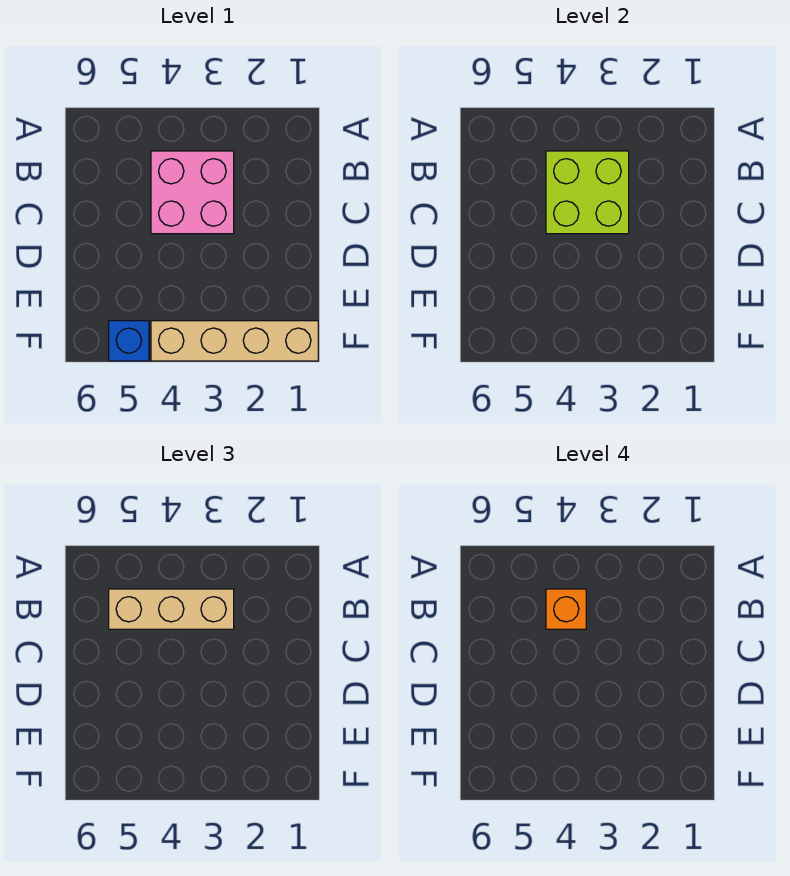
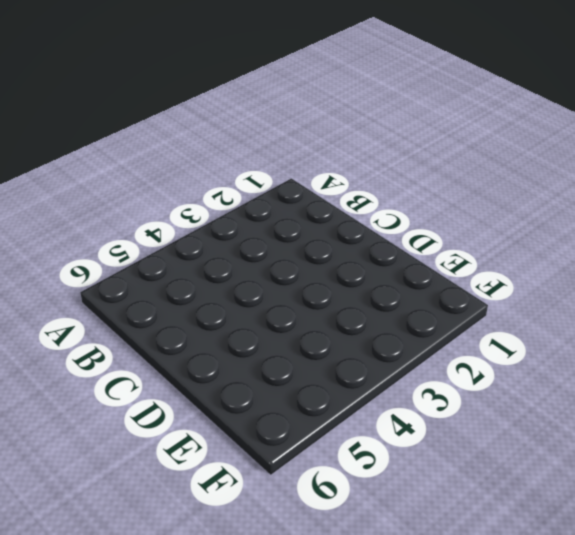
none -> pink brick B3:C4 level 1
none -> tan brick F1:F4 level 1

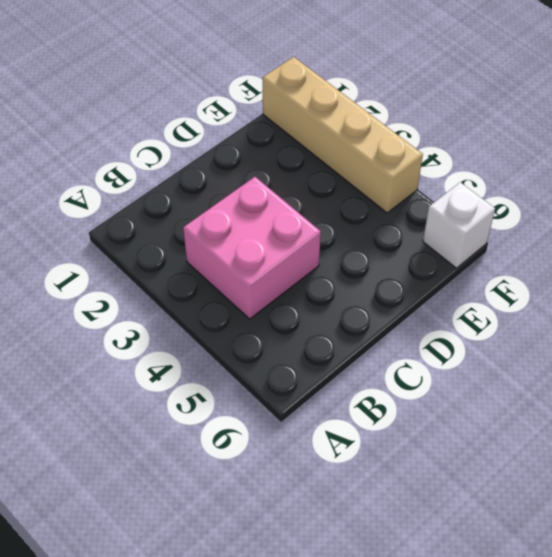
white brick F6 level 1 -> none
none -> blue brick F5 level 1
none -> lime brick B3:C4 level 2

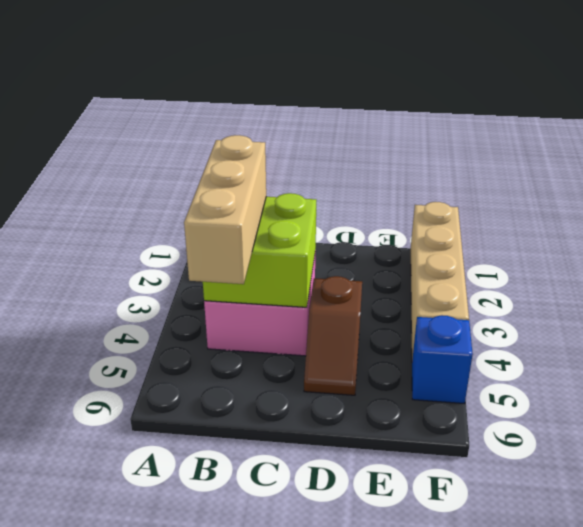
brown slope D4:D5 level 1 top 4 -> none
none -> orange brick B4 level 4

